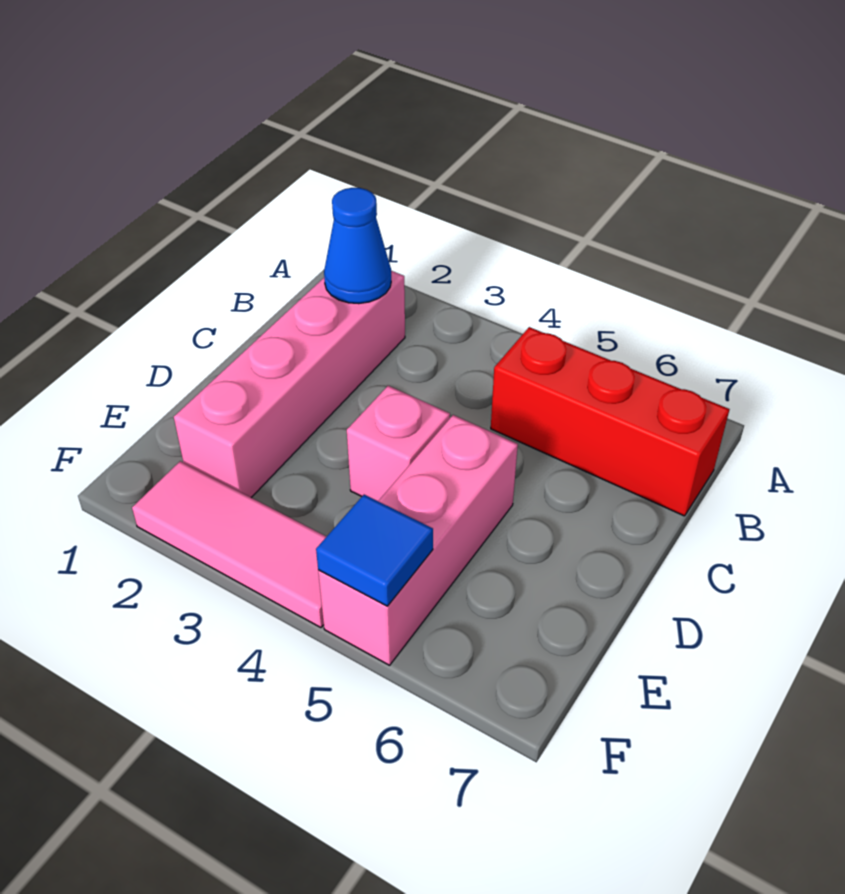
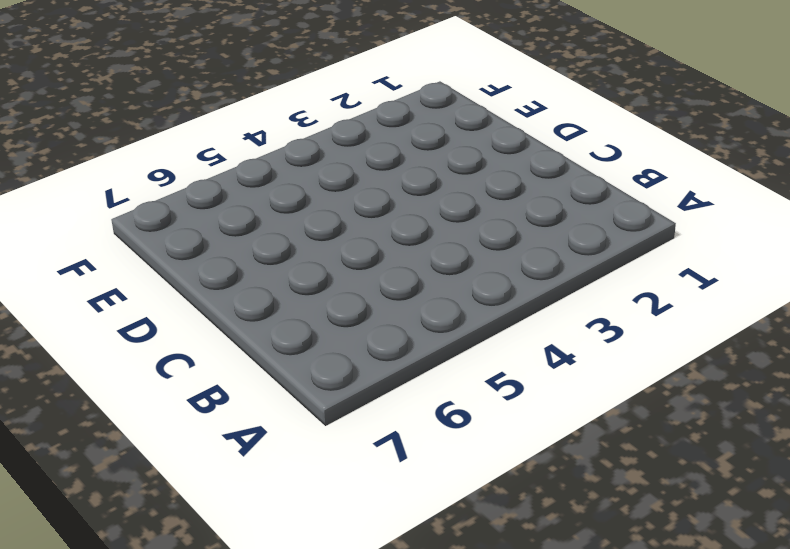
none -> pink brick B2:E2 level 1
none -> red brick B5:B7 level 1

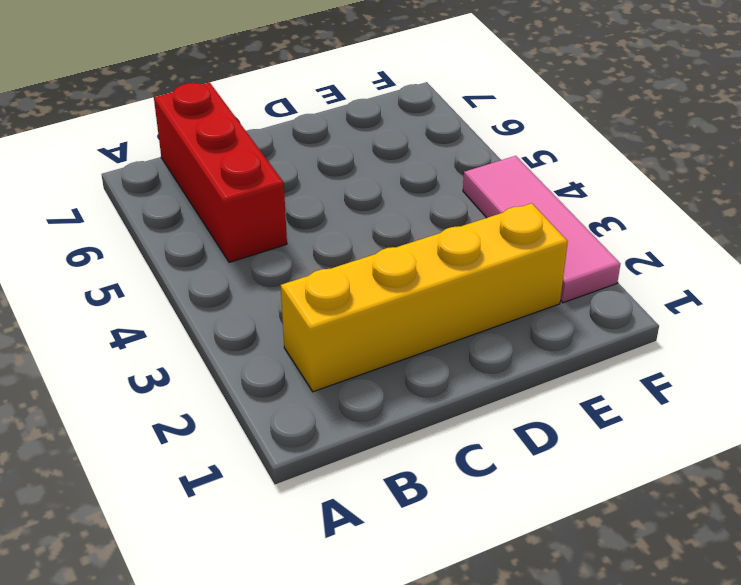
yellow brick B2:E2 level 1 -> pink brick B2:E2 level 1
none -> pink brick D4 level 1
none -> pink brick D5:F5 level 1

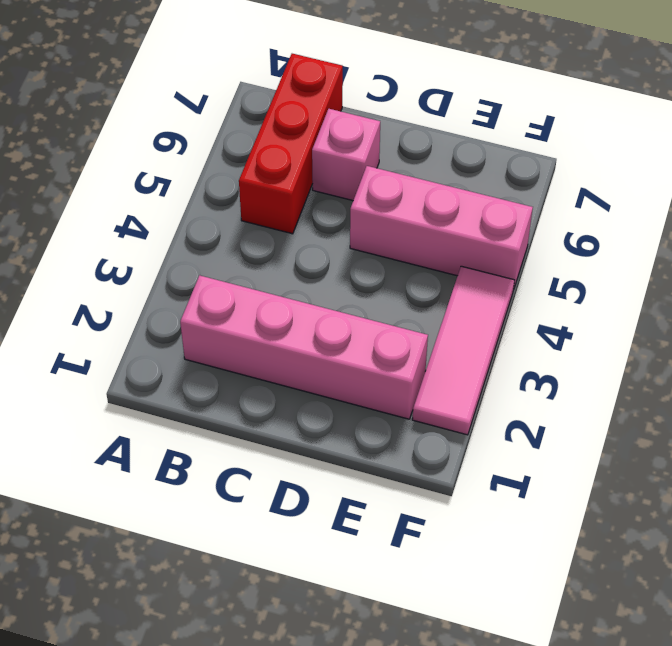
pink brick C6 level 1 -> pink brick D4 level 1
none -> blue cone B2 level 2
none -> blue tile F5 level 2

